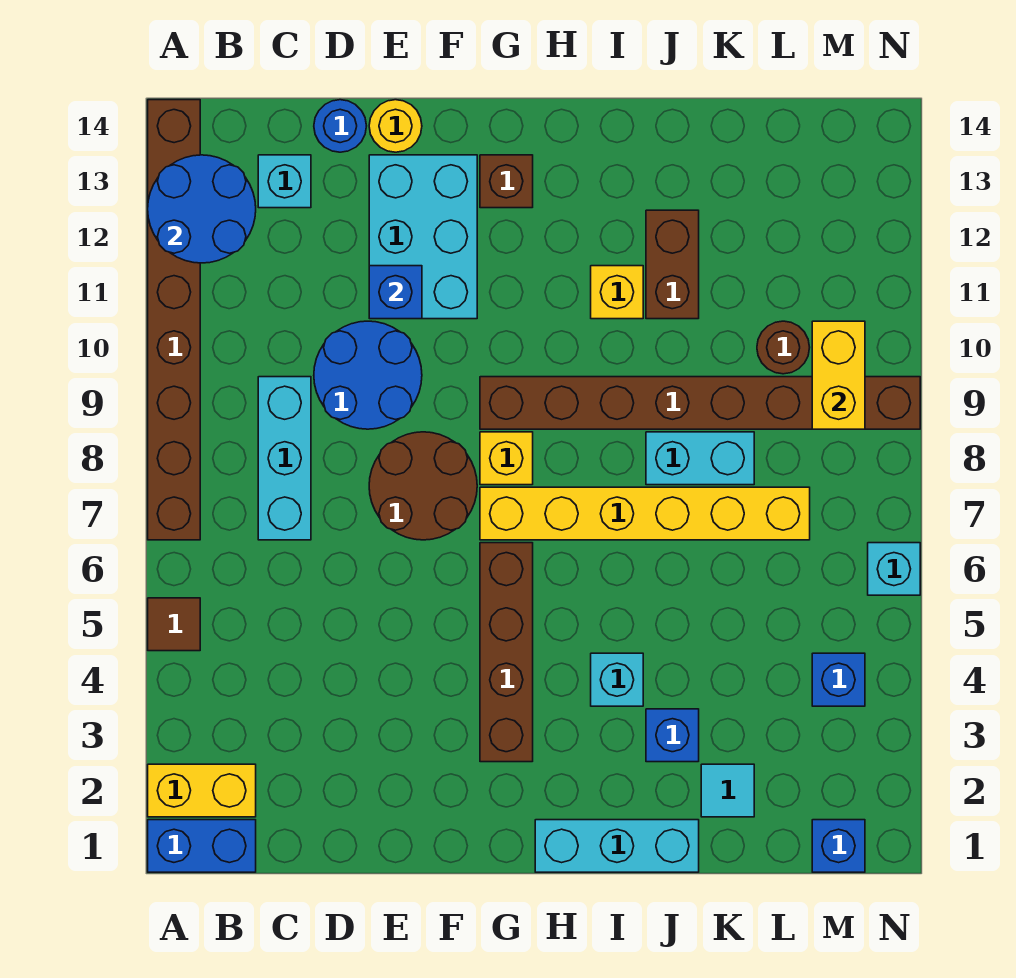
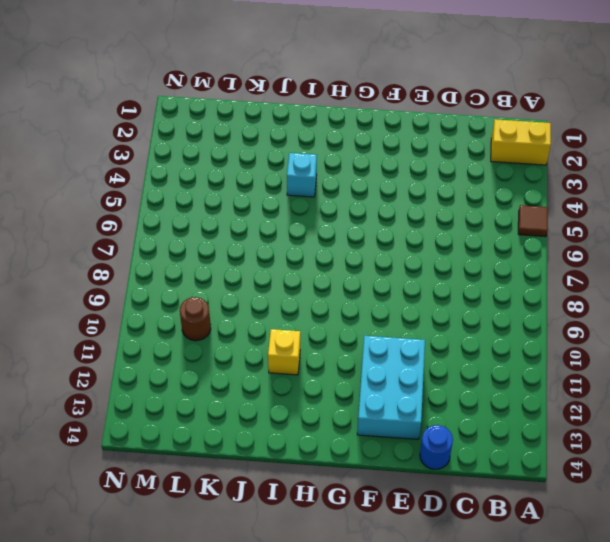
none -> blue brick A1:B1 level 1
none -> brown brick A7:A14 level 1
none -> cyan brick C7:C9 level 1
none -> cyan brick C13 level 1

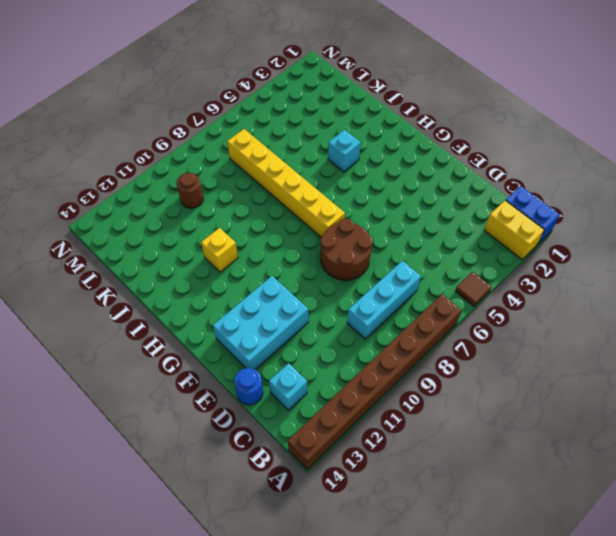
none -> blue round brick D9:E10 level 1
none -> yellow round brick E14 level 1
none -> brown brick G3:G6 level 1
none -> yellow brick G8 level 1

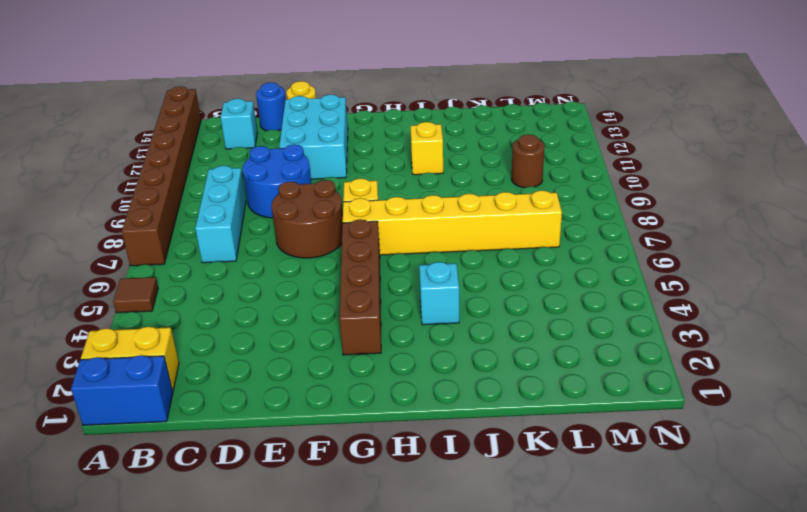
none -> brown brick G9:N9 level 1
none -> brown brick G13 level 1
none -> cyan brick H1:J1 level 1
none -> blue brick J3 level 1

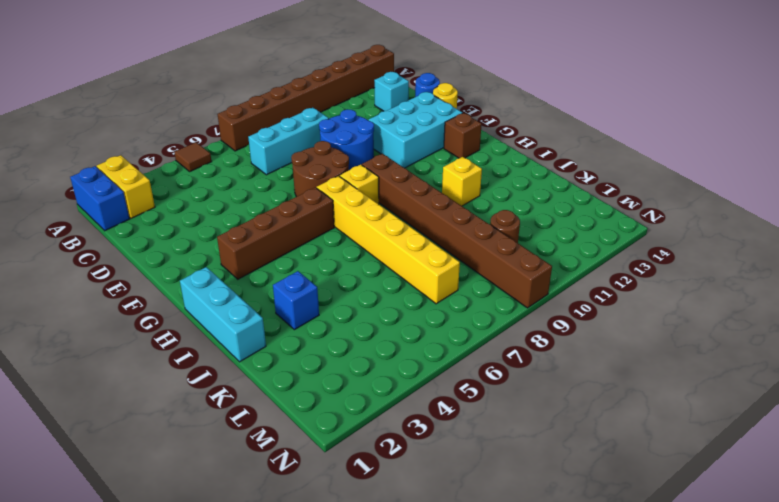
none -> cyan brick I4 level 1
none -> cyan brick J8:K8 level 1
none -> brown brick J11:J12 level 1
none -> cyan tile K2 level 1

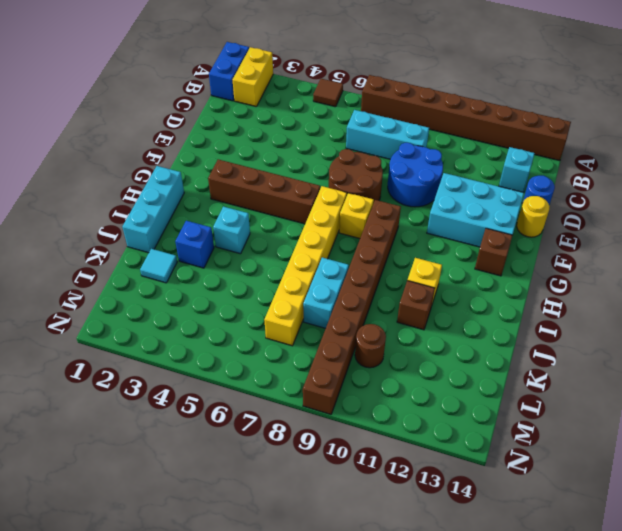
brown brick J11 level 1 -> brown brick J11:J12 level 1
none -> blue brick M1 level 1
none -> blue brick M4 level 1
none -> cyan brick N6 level 1
none -> blue round brick A12:B13 level 2

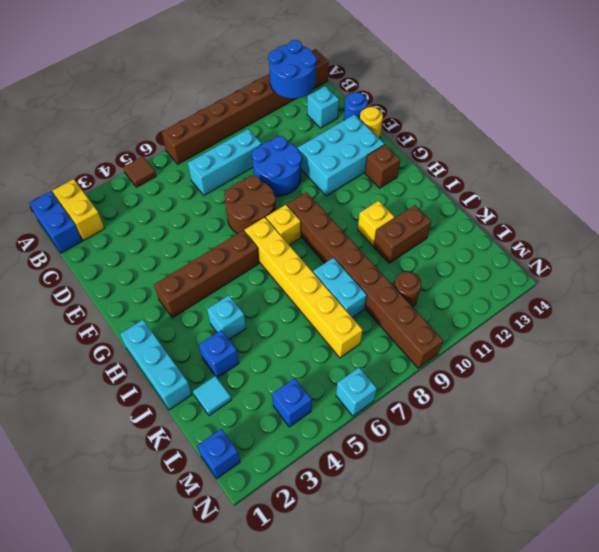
none -> blue brick E11 level 2
none -> yellow brick M9:M10 level 2

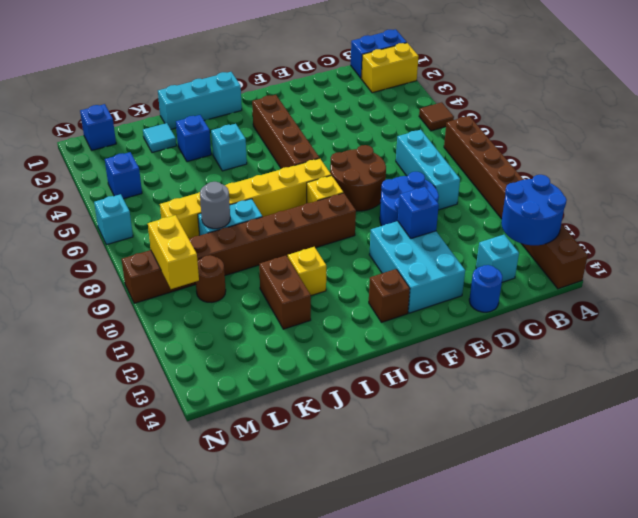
grey round brick K8 level 2 -> none
none -> yellow round brick E14 level 1

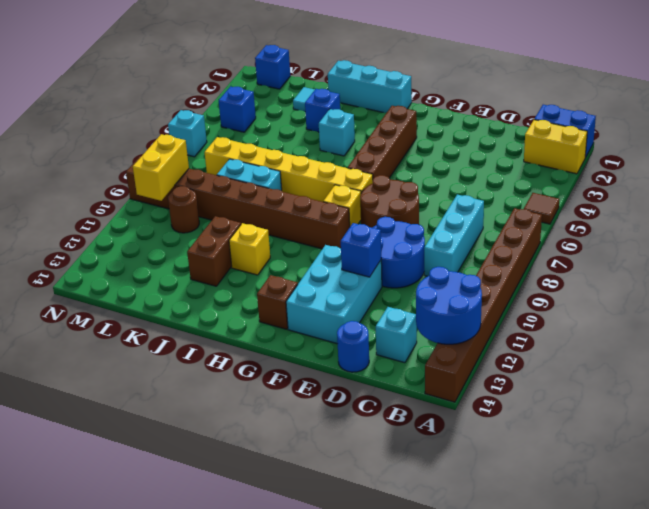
none -> yellow round brick E14 level 1

